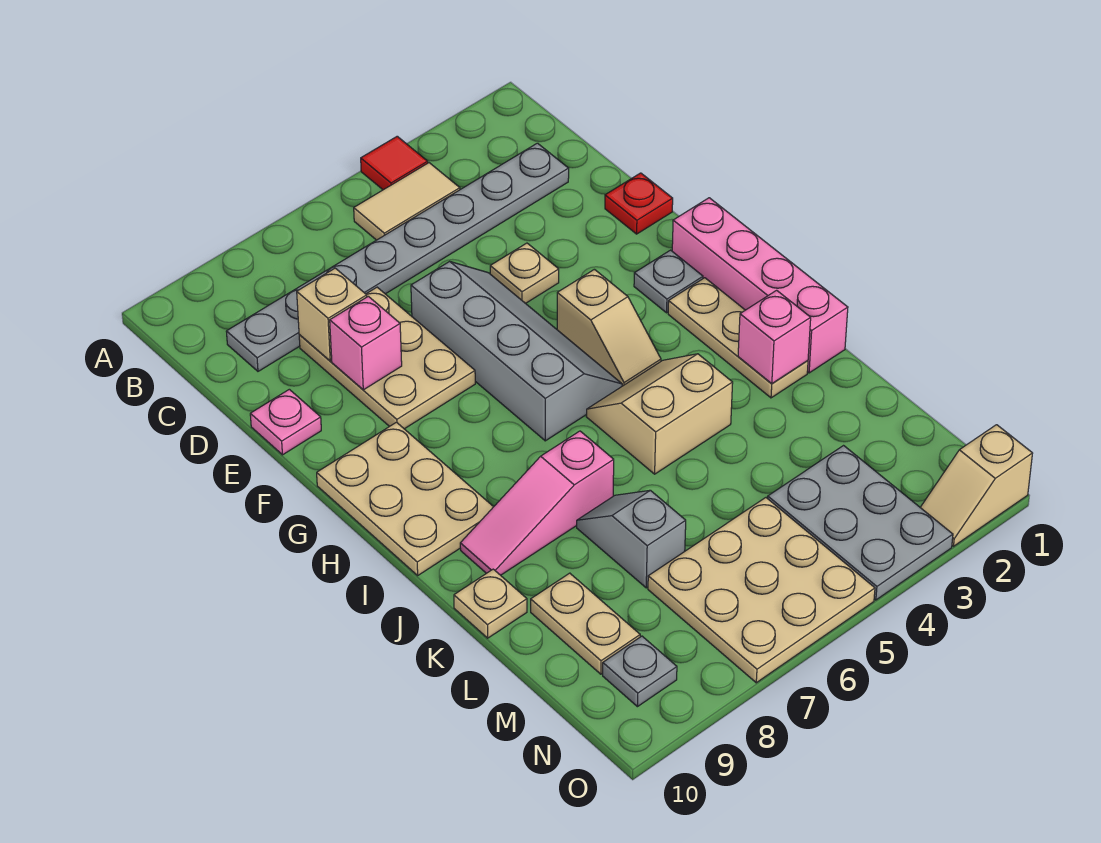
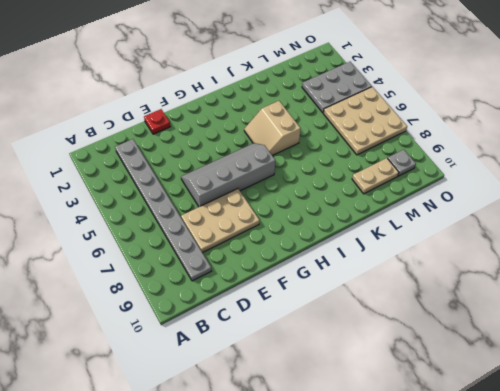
none -> red tile A4 level 1
none -> tan tile B4:B5 level 1
none -> tan plate E4 level 1

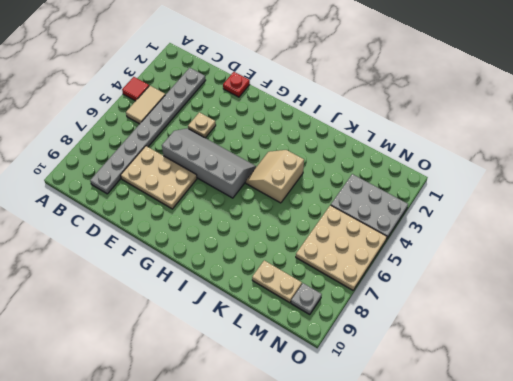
none -> pink plate E10 level 1
none -> pink brick G1:J1 level 1
none -> grey plate G2 level 1

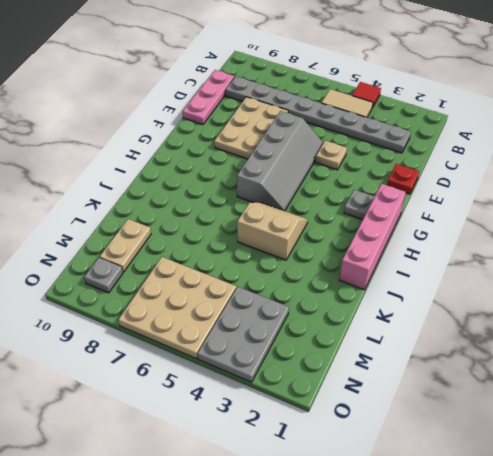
pink plate C10:E10 level 1 -> pink plate E10 level 1
none -> tan slope G4:H4 level 1 top G
none -> tan plate G9:I10 level 1
none -> tan plate H2:J2 level 1

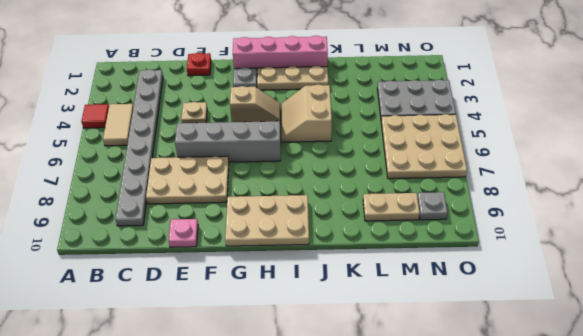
none -> pink slope J7:J9 level 1 top 7
none -> grey slope K7:L7 level 1 top L
none -> tan plate K10 level 1

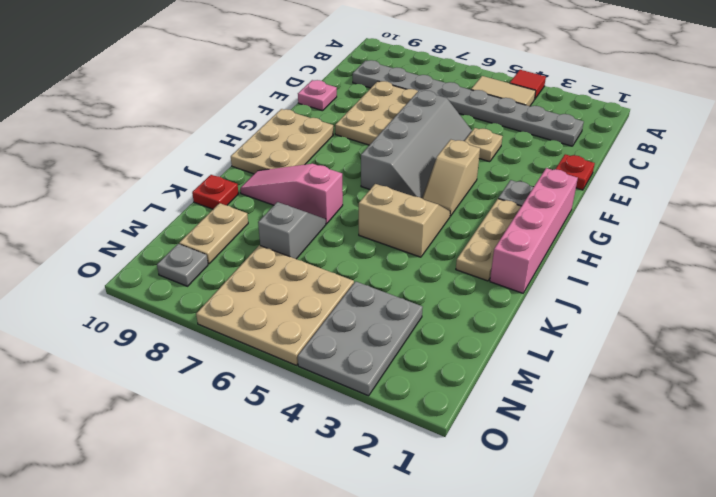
red plate K10 level 1 -> tan plate K10 level 1
none -> tan slope O1:O2 level 1 top 1
none -> tan brick D8 level 2
none -> pink brick E8 level 2

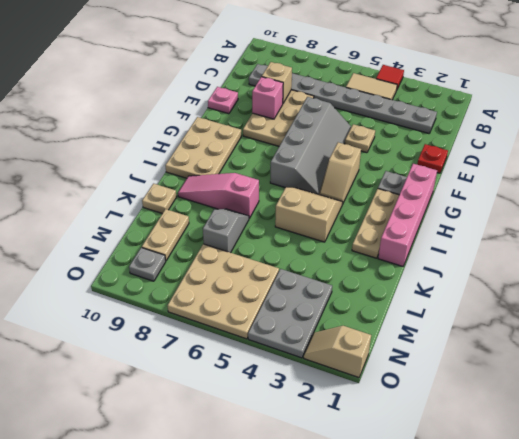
none -> pink brick J2 level 2

